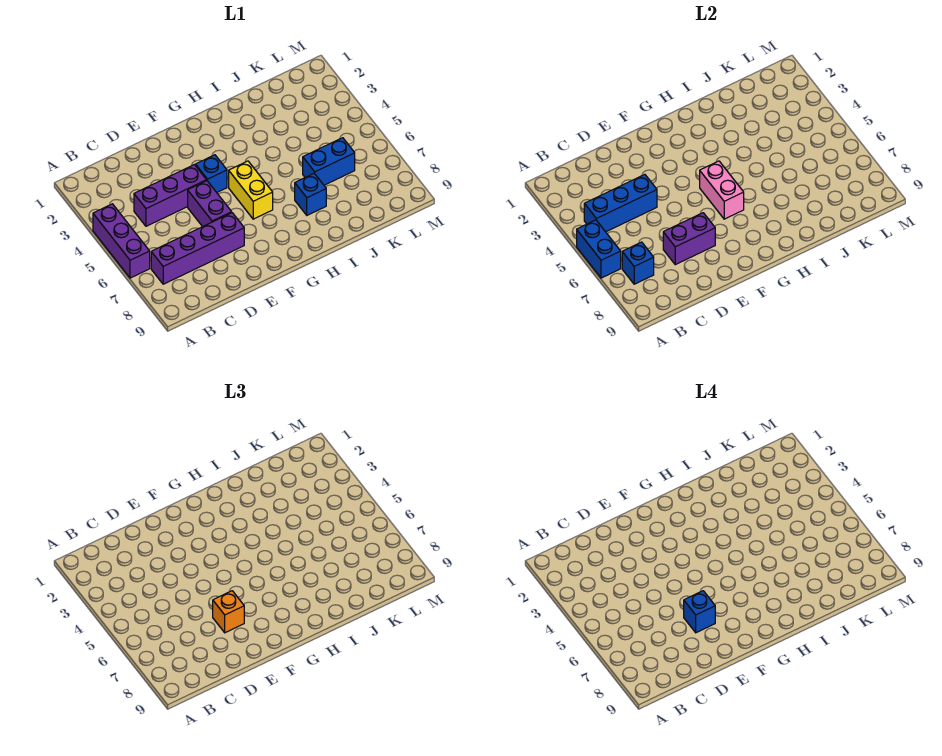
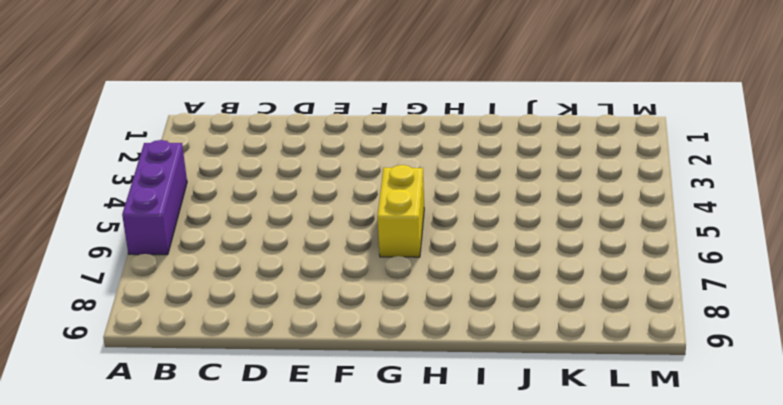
none -> purple brick B7:E7 level 1
none -> purple brick C4:E4 level 1
none -> purple brick E5:E6 level 1

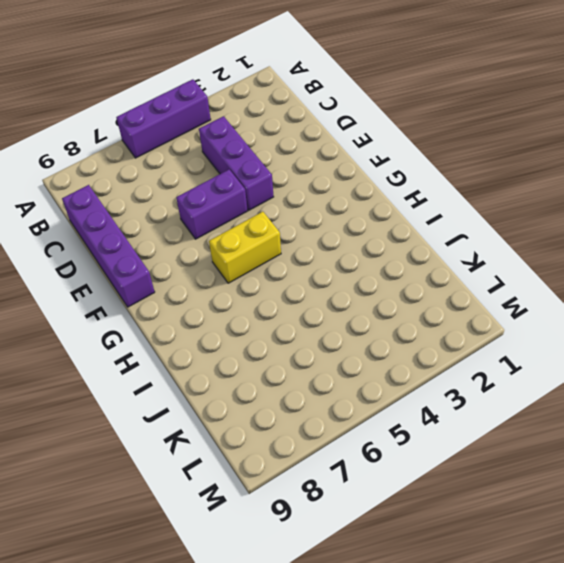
purple brick C9:F9 level 1 -> purple brick B7:E7 level 1
none -> blue brick F4 level 1
none -> blue brick I7 level 1
none -> blue brick J6:K6 level 1

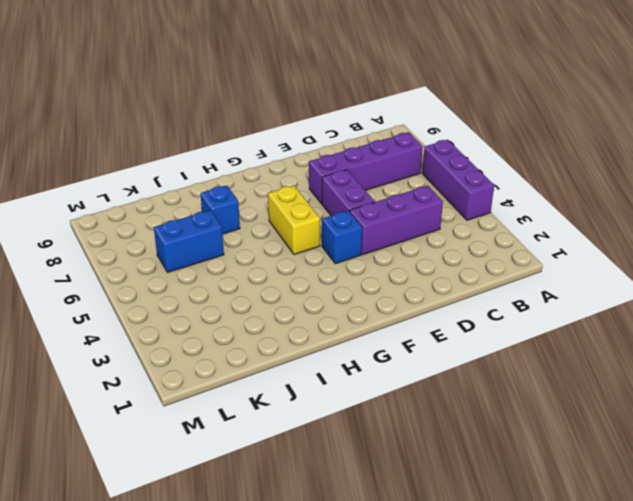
none -> blue brick A5:A6 level 2
none -> blue brick B4:D4 level 2
none -> blue brick B7 level 2

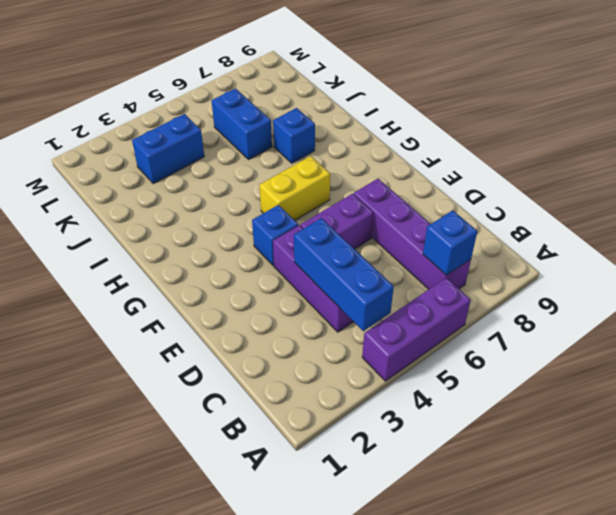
blue brick K3:K4 level 1 -> blue brick A5:A6 level 2
none -> purple brick D7:E7 level 2
none -> pink brick G5:G6 level 2
none -> orange brick E7 level 3

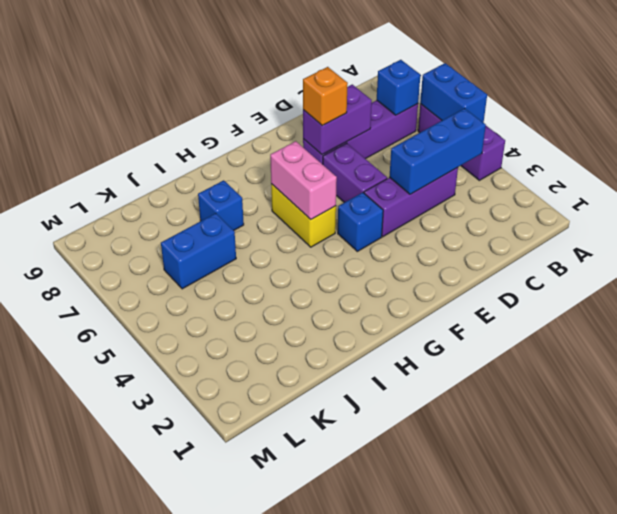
none -> blue brick E7 level 4

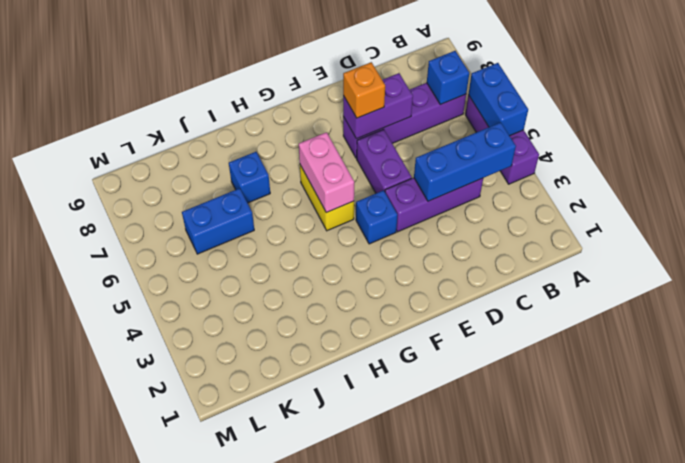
none -> blue brick E7 level 4

